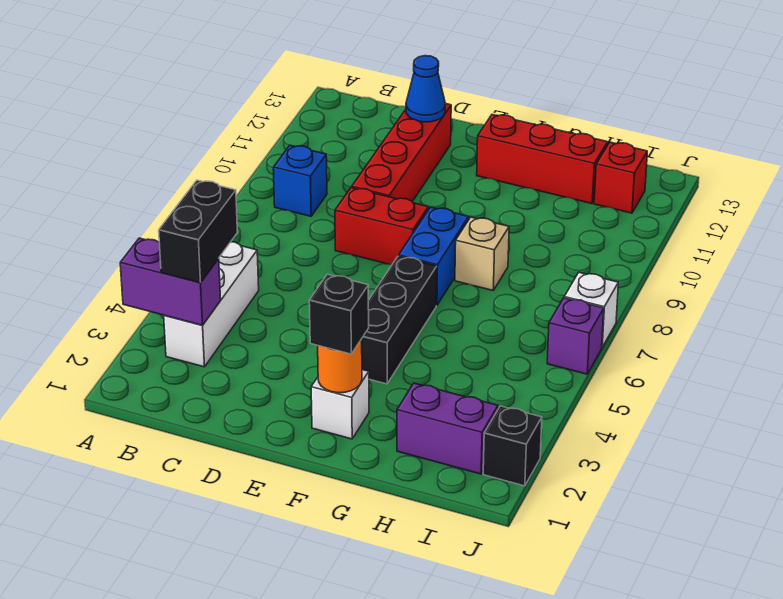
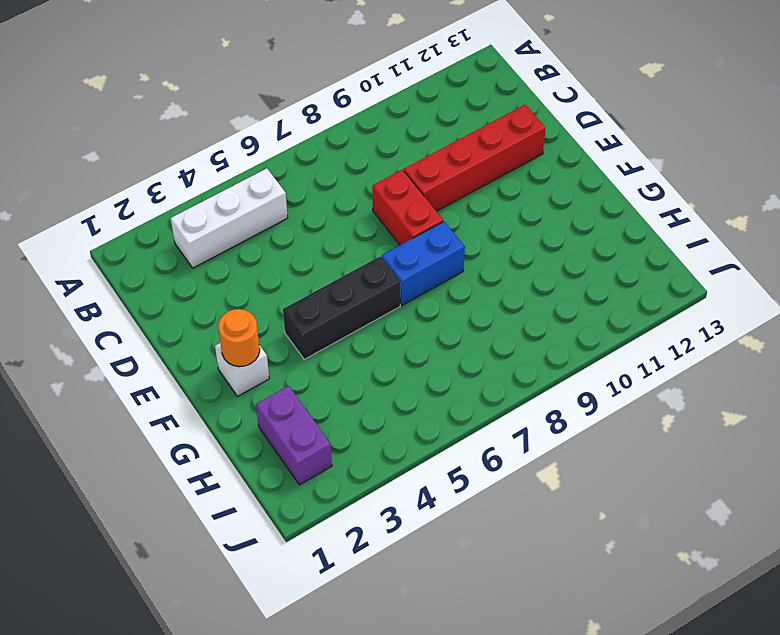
none -> blue brick B9 level 1
none -> red brick F12:H12 level 1
none -> tan brick G8 level 1

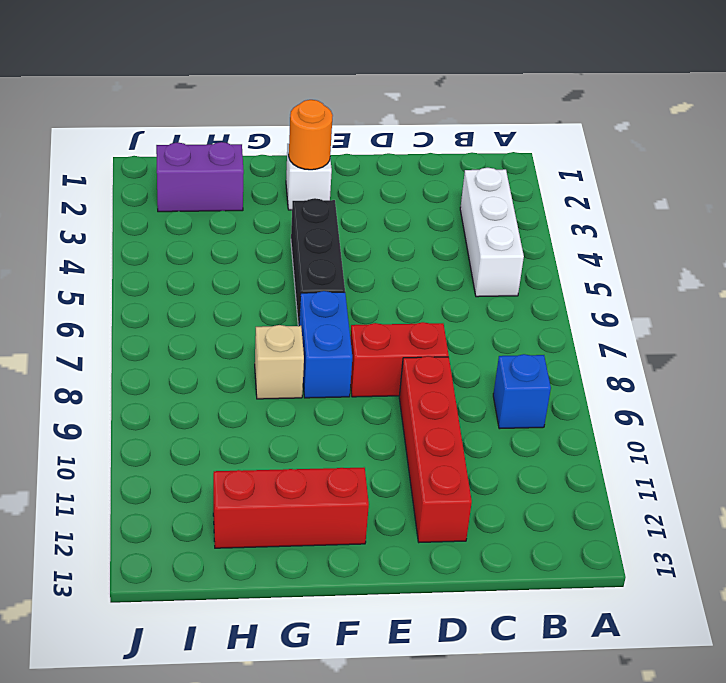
none -> red brick I12 level 1
none -> black brick J2 level 1
none -> purple brick J6 level 1

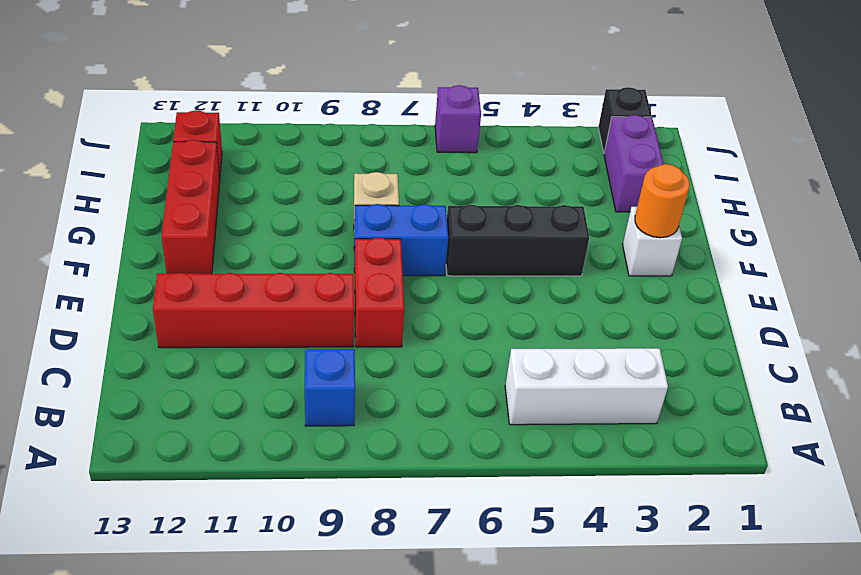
none -> white brick J7 level 1
none -> purple brick A3:B3 level 2
none -> blue cone D12 level 2

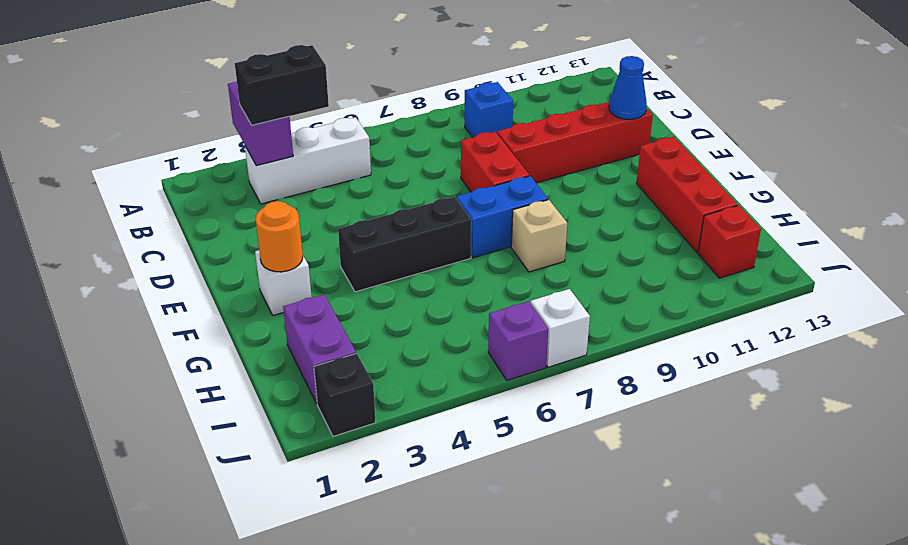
none -> black brick F2 level 3

